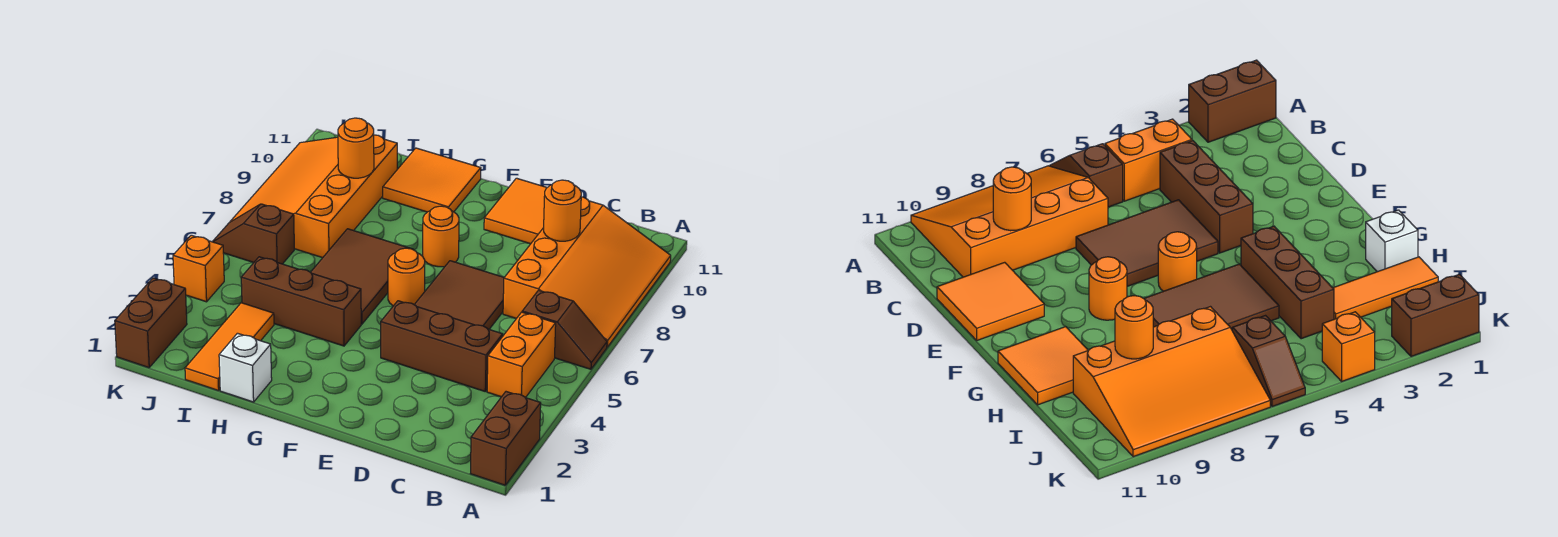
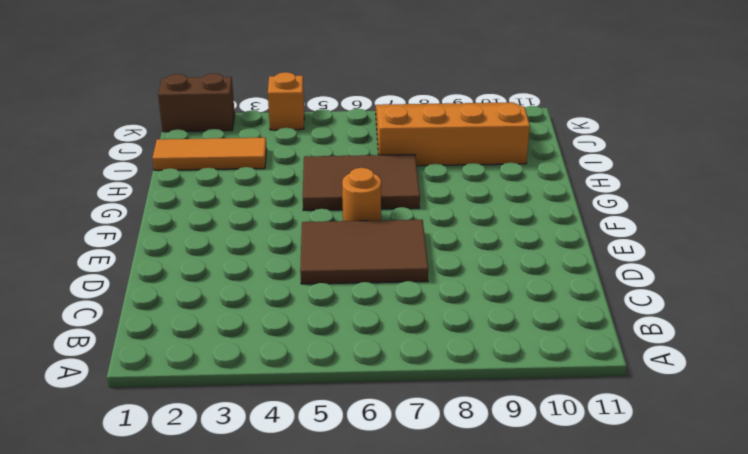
none -> brown brick A1:A2 level 1
none -> brown slope A6:B6 level 1 top B
none -> orange slope A7:C10 level 1 top C

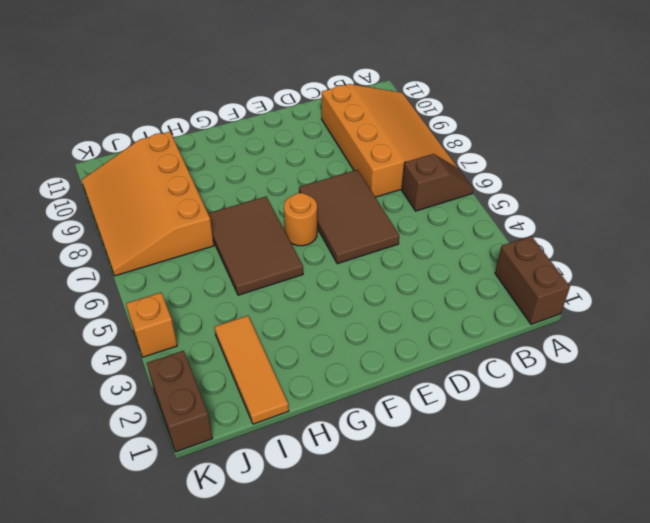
none -> orange brick B4:B5 level 1
none -> brown brick C4:E4 level 1
none -> orange tile D10:E11 level 1

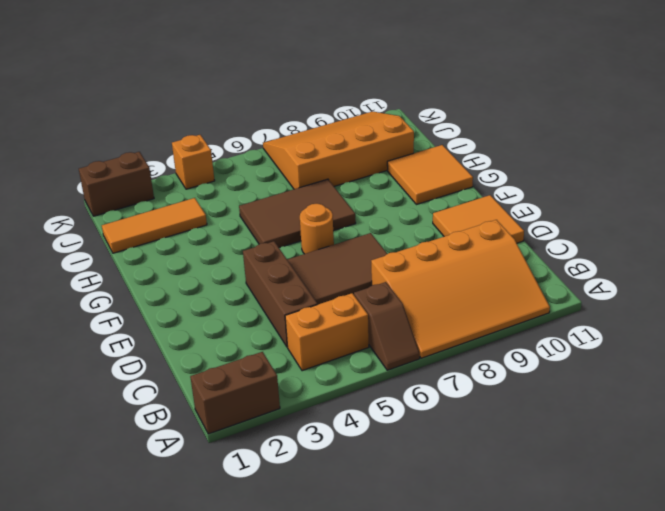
none -> orange round brick F8 level 1
none -> brown brick G4:I4 level 1
none -> white brick H1 level 1

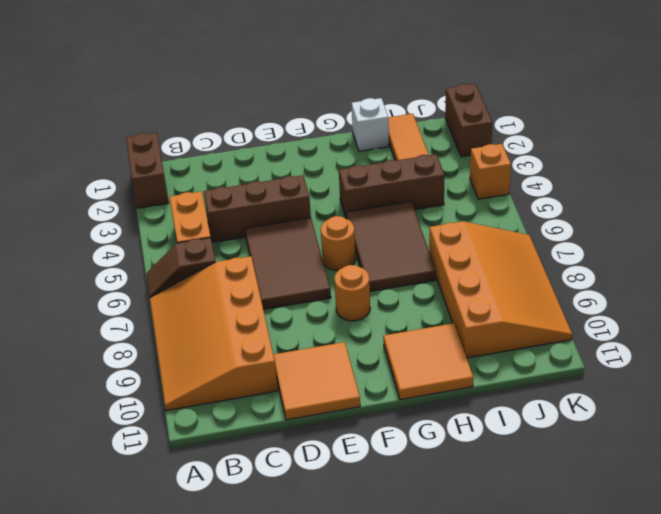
none -> brown slope J6:K6 level 1 top J
none -> orange round brick C9 level 2
none -> orange round brick I9 level 2

